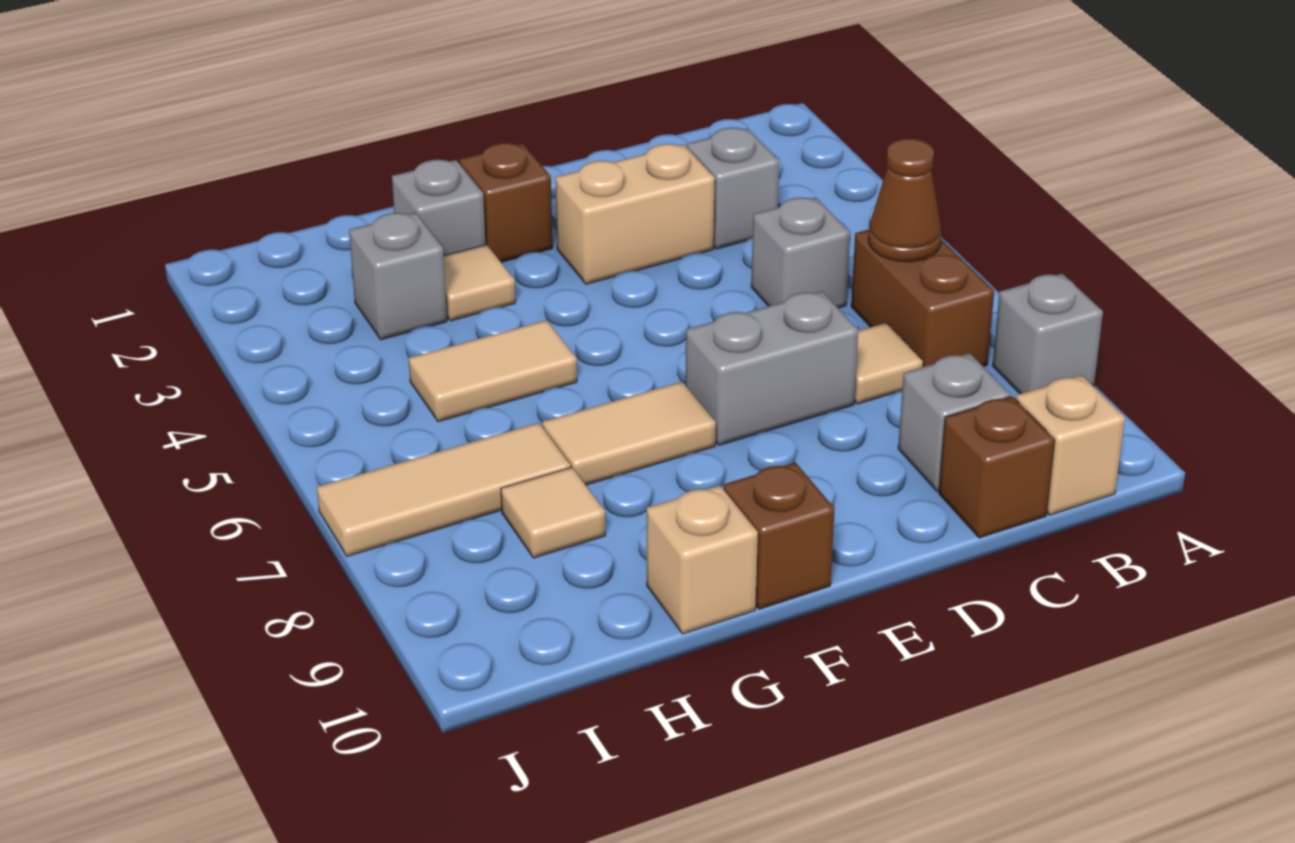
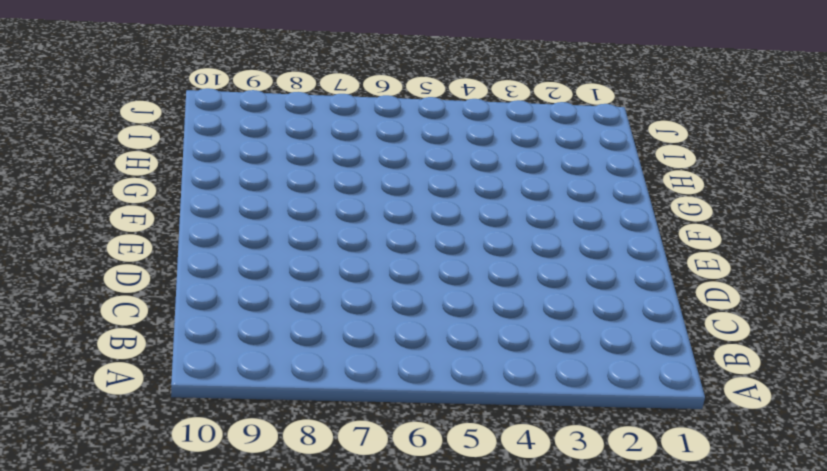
none -> grey brick A8 level 1
none -> brown brick B6:B7 level 1
none -> tan brick B10 level 1

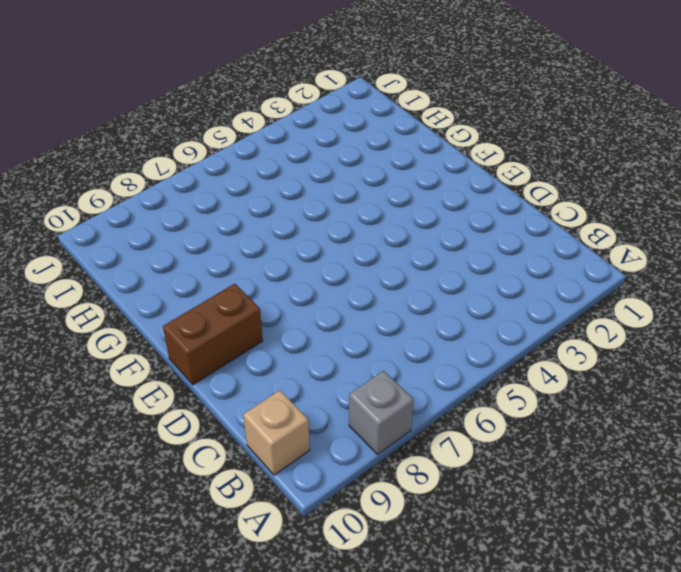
brown brick E9:E10 level 1 -> brown brick B6:B7 level 1
none -> grey brick C3 level 1
none -> grey brick C5 level 1
none -> tan tile C7 level 1

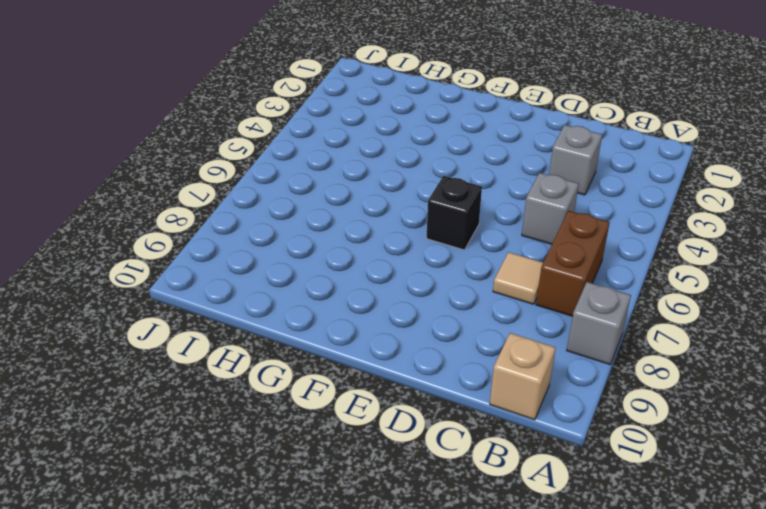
black brick E6 level 1 -> none
none -> grey brick C9 level 1
none -> brown brick C10 level 1
none -> tan brick D3:E3 level 1

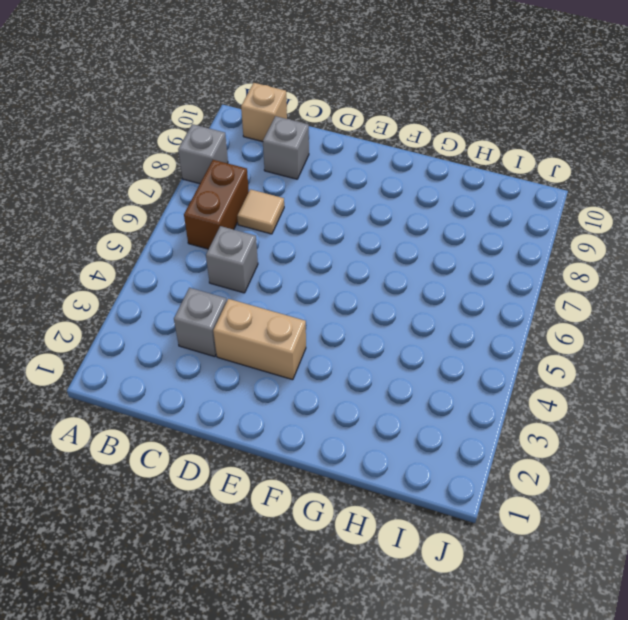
none -> brown brick C10 level 1
none -> grey brick D7:E7 level 1
none -> brown brick F2 level 1

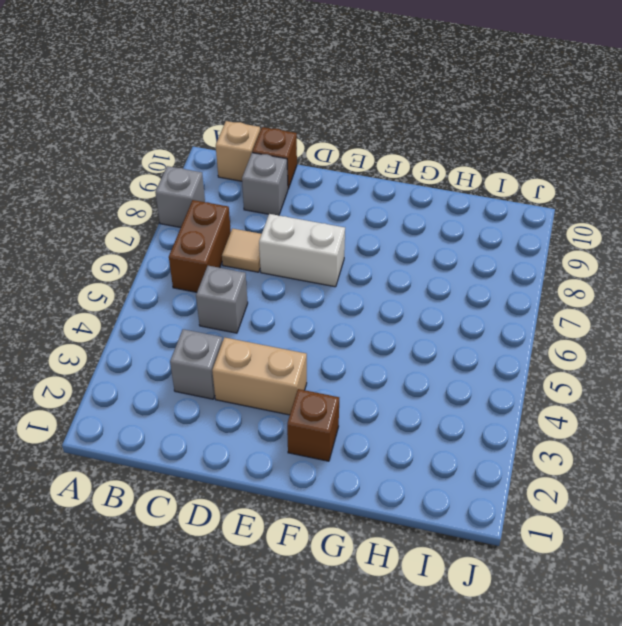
white brick D7:E7 level 1 -> grey brick D7:E7 level 1
none -> tan tile F7:G7 level 1
none -> brown brick F10 level 1
none -> grey brick G2 level 1

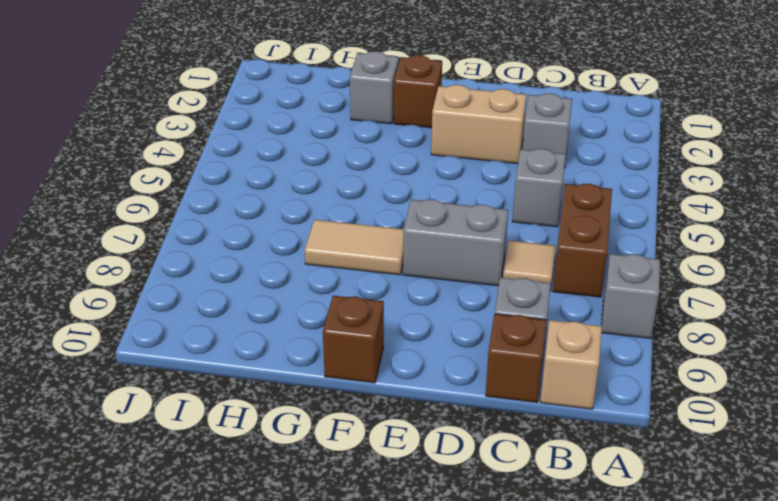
none -> tan tile G3 level 1
none -> tan tile G5:H5 level 1
none -> tan brick G10 level 1

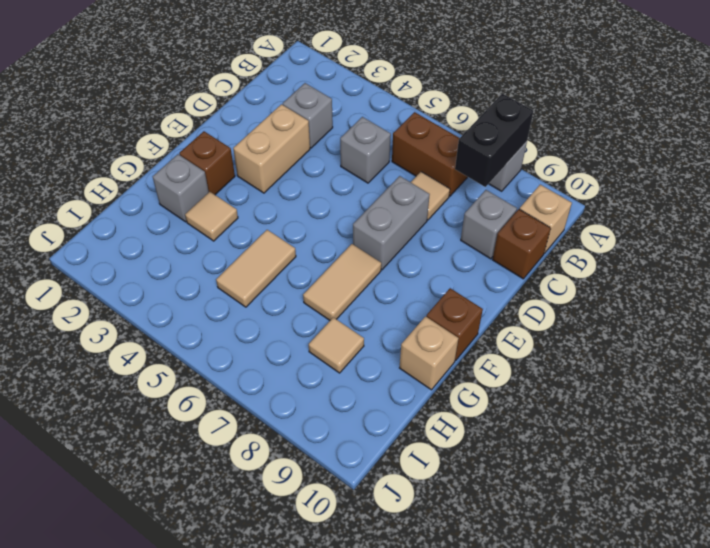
black brick A8:B8 level 2 -> none
none -> grey brick H3 level 1
none -> tan tile H7:J7 level 1
none -> brown cone B6 level 2

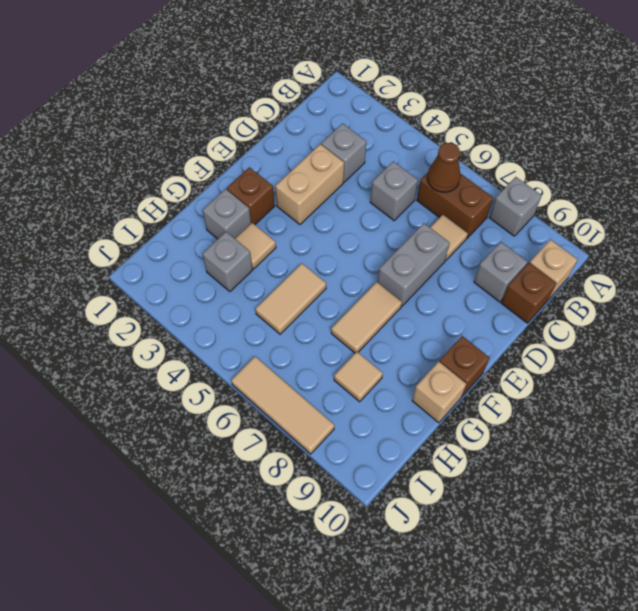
tan tile J6:J8 level 1 -> tan tile H7:J7 level 1

